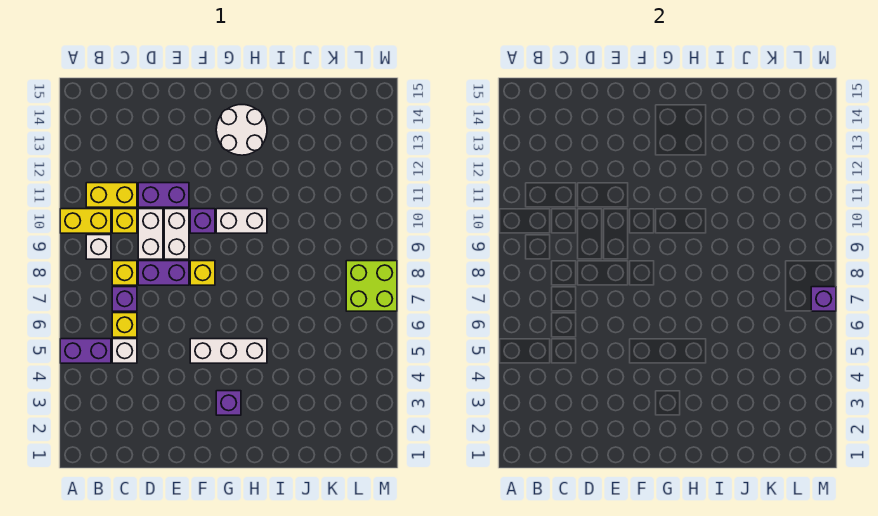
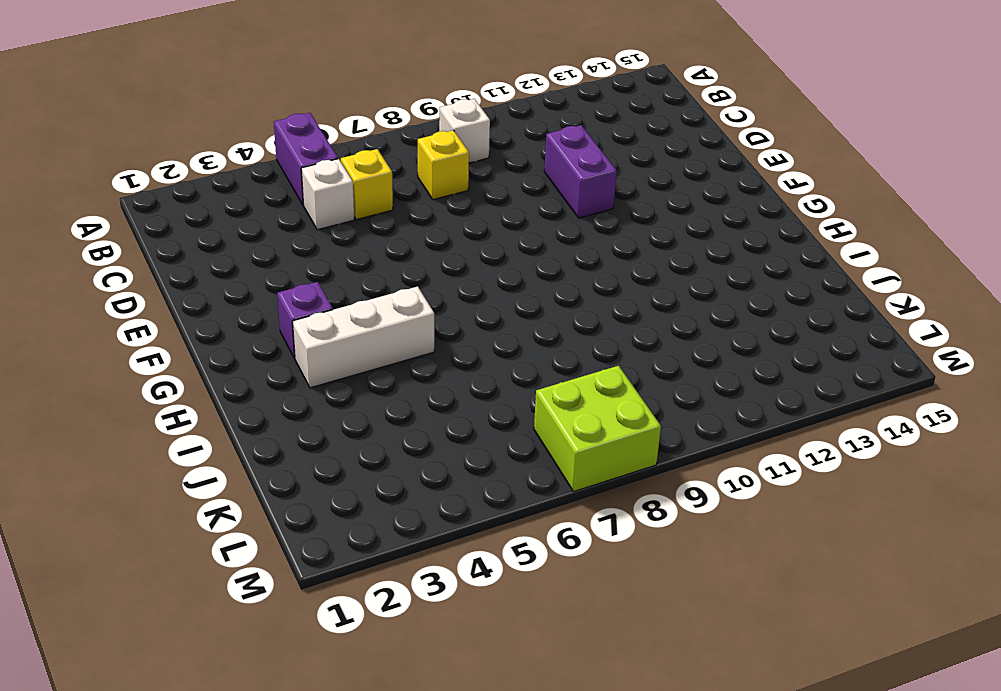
white brick H3:H5 level 1 -> white brick F5:H5 level 1
none -> yellow brick A10:B10 level 1
none -> yellow brick B11:C11 level 1
none -> purple brick C7 level 1

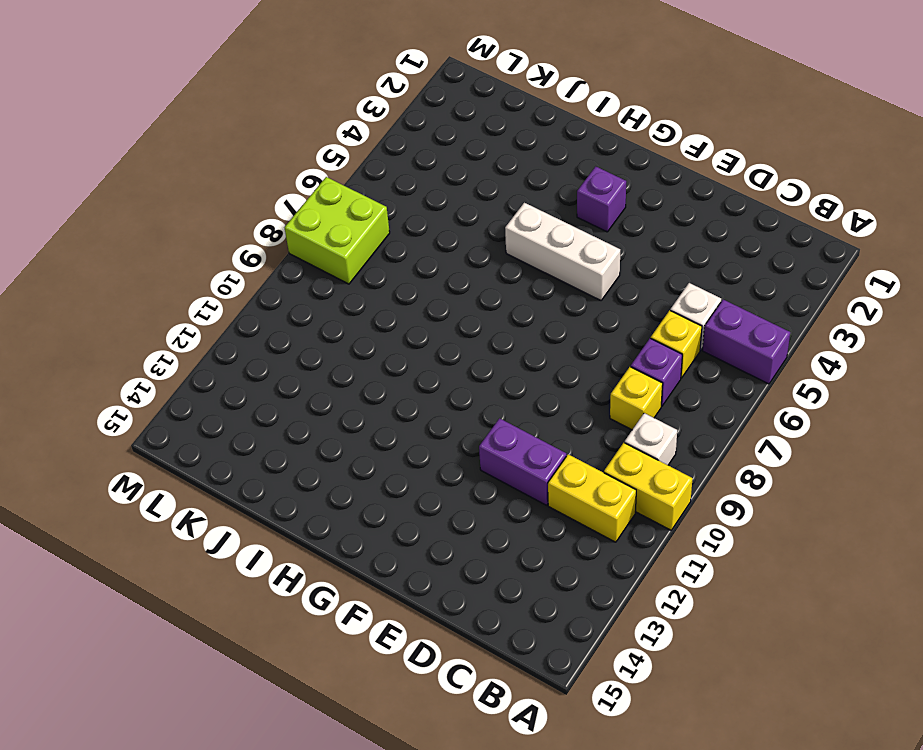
none -> yellow brick C10 level 1
none -> purple brick D8:E8 level 1
none -> white brick D9:D10 level 1

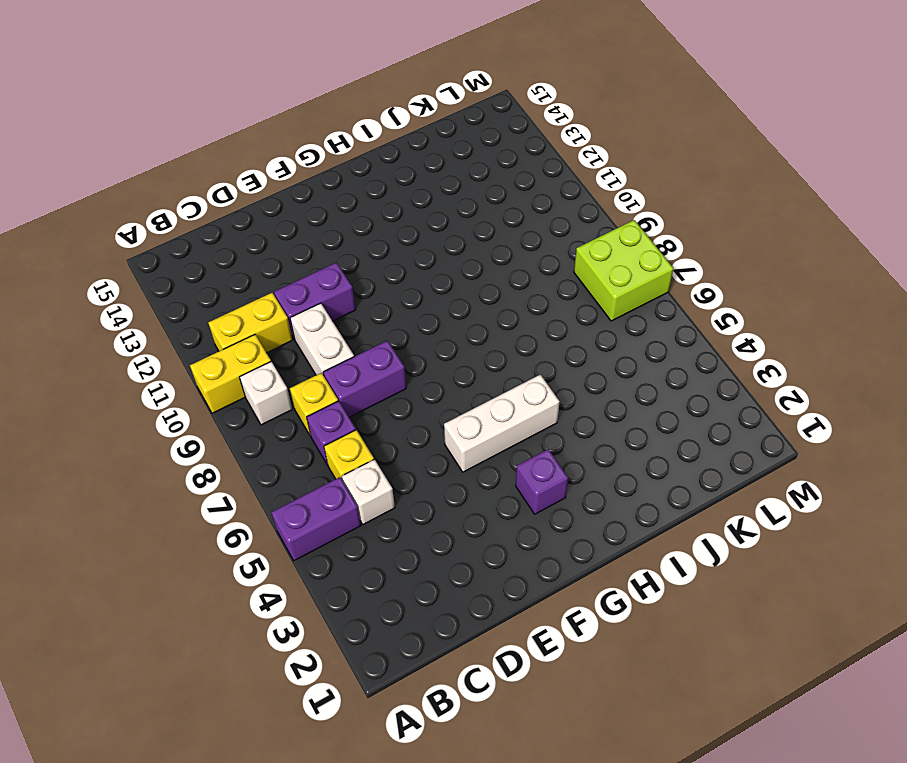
none -> yellow brick C10 level 1
none -> white brick E9:E10 level 1
none -> yellow brick F8 level 1

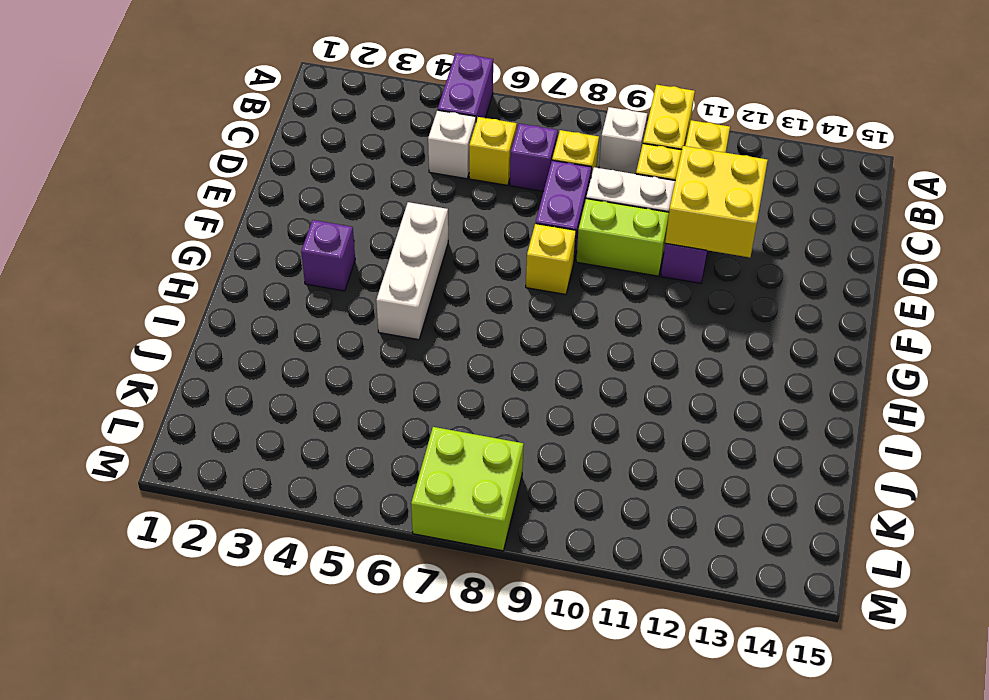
yellow brick D11:E12 level 2 -> none
lime brick E9:E10 level 1 -> white brick E9:E10 level 1
none -> purple brick F10 level 1
none -> white brick G10:H10 level 1
none -> white round brick G13:H14 level 1

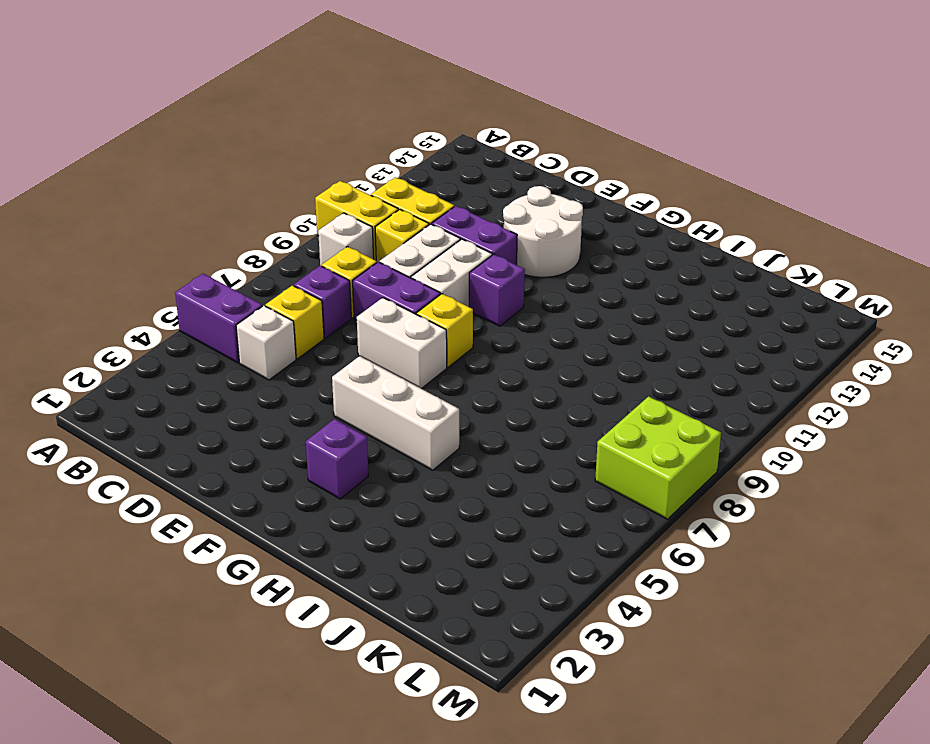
white brick E7:F7 level 1 -> white brick G10:H10 level 1
white round brick E12:F13 level 1 -> white round brick G13:H14 level 1
none -> purple brick M7 level 2

